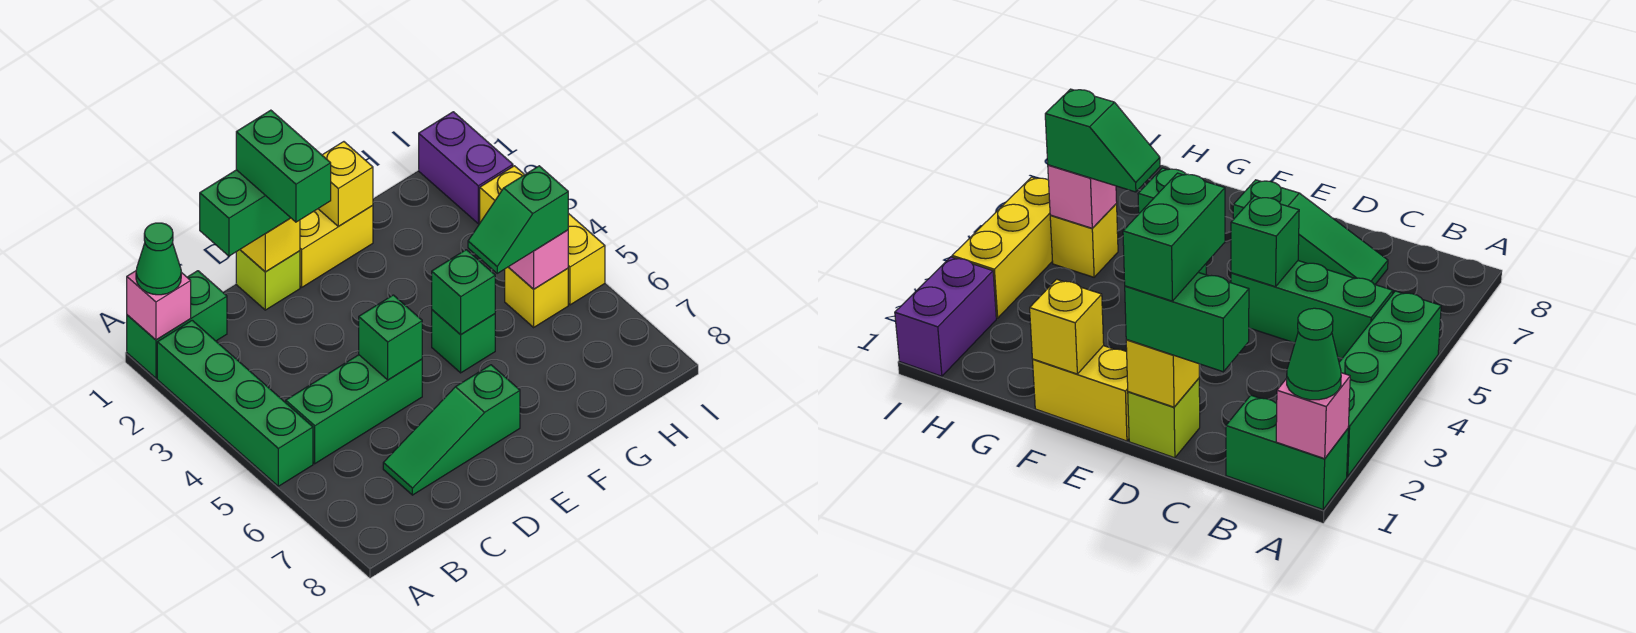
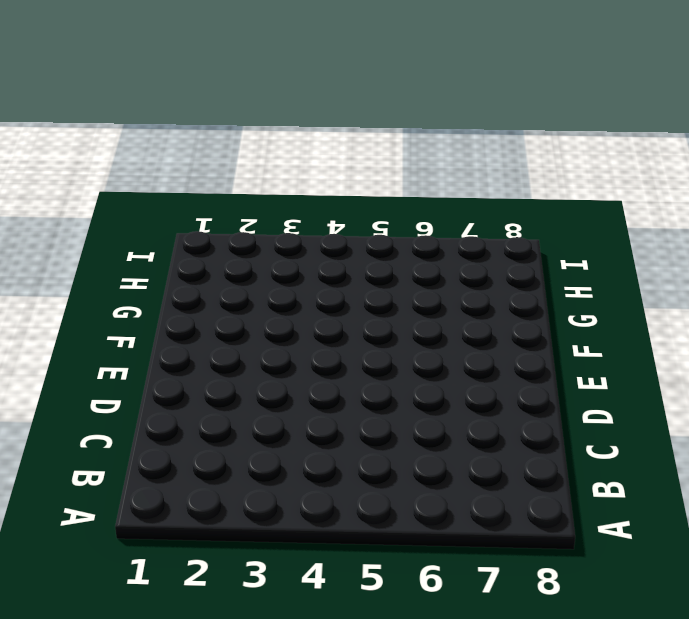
none -> green brick A1:B1 level 1
none -> green brick A2:A5 level 1
none -> green brick B5:D5 level 1

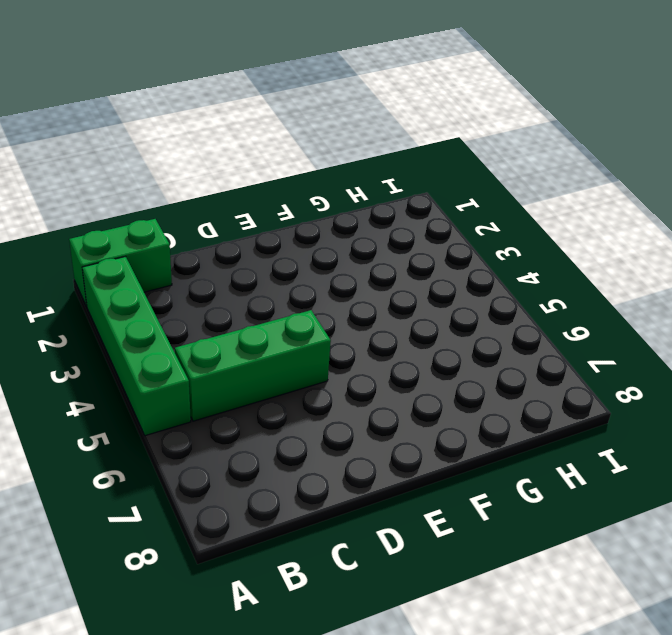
none -> green slope C7:E7 level 1 top E
none -> lime brick D1 level 1
none -> yellow brick E1:F1 level 1

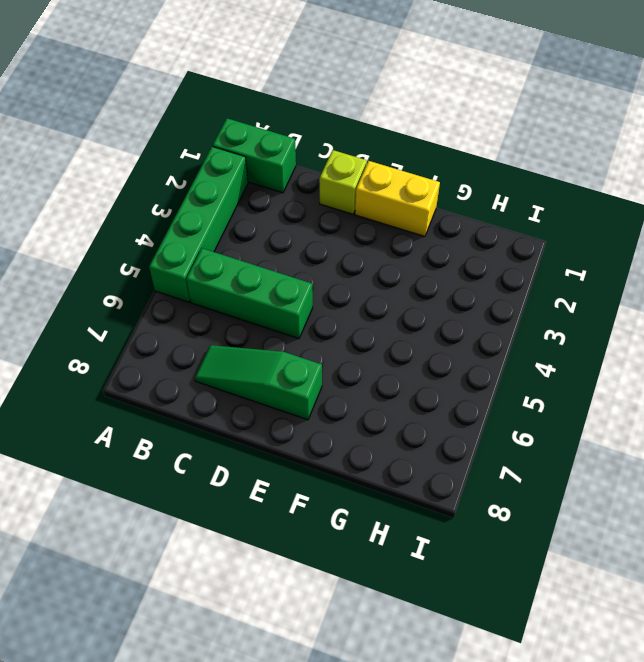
none -> green brick F5 level 1
none -> yellow brick H5 level 1
none -> purple brick I1:I2 level 1

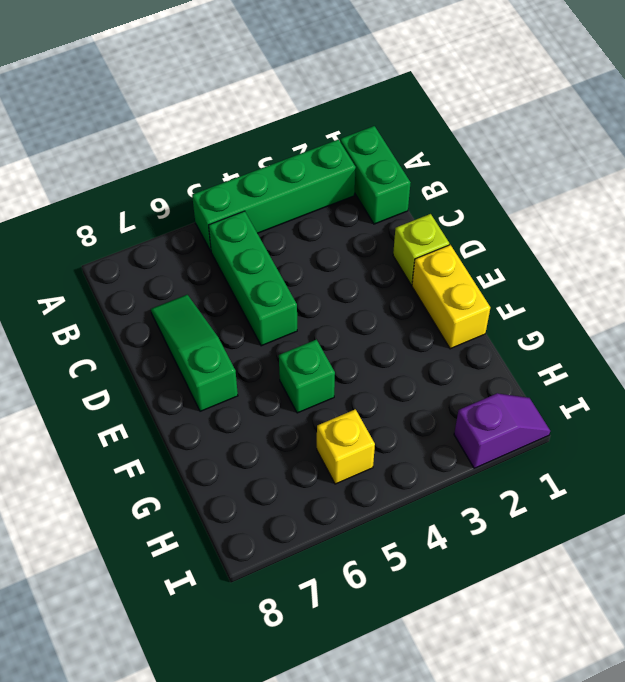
purple slope I1:I2 level 1 top 2 -> purple brick I1:I2 level 1
none -> yellow brick I3:I5 level 1
none -> pink brick A1 level 2
none -> yellow brick D1 level 2

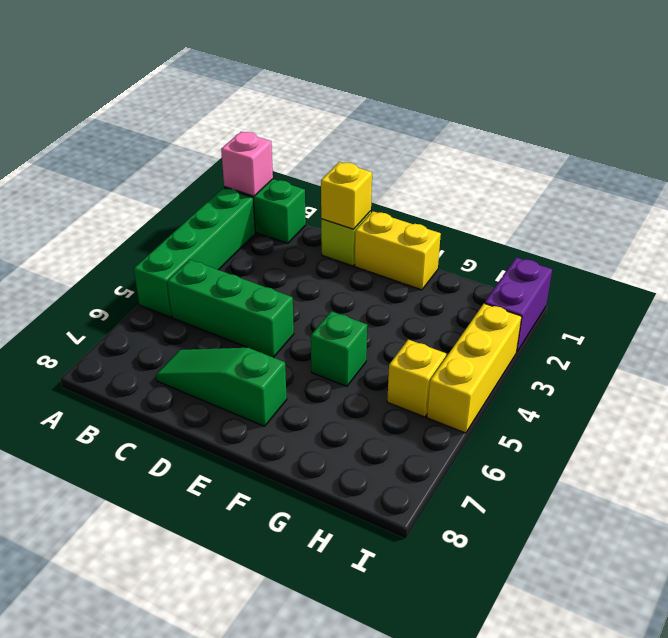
none -> green brick D5 level 2
none -> yellow brick F1 level 2
none -> green brick F5 level 2

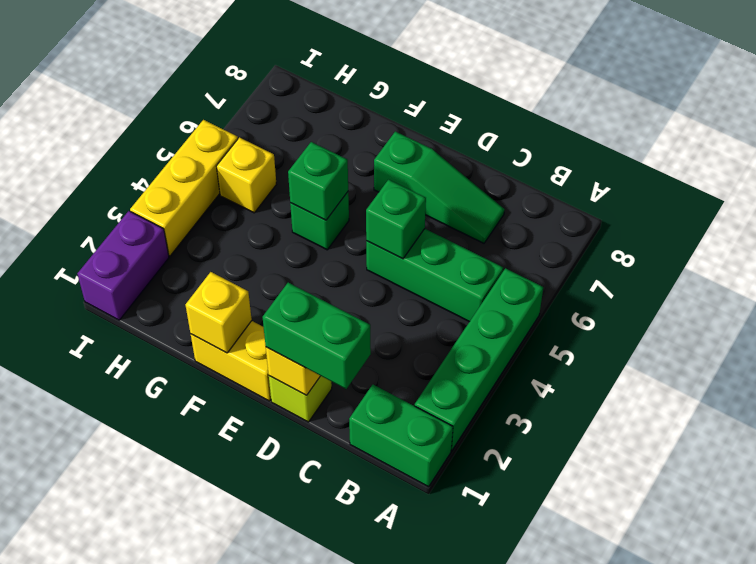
none -> pink brick A1 level 2
none -> pink brick H5 level 2
none -> green cone A1 level 3

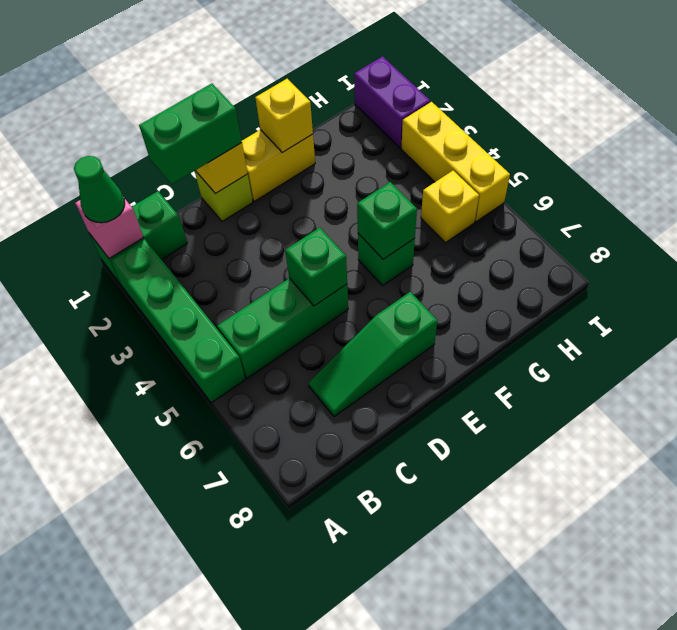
none -> pink brick H5 level 2
none -> green slope G5:H5 level 3 top H
none -> green brick D1:D2 level 4

